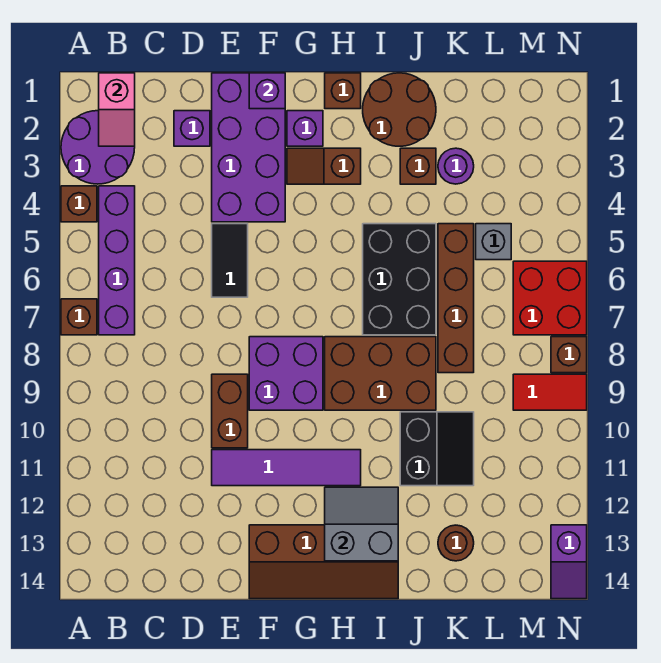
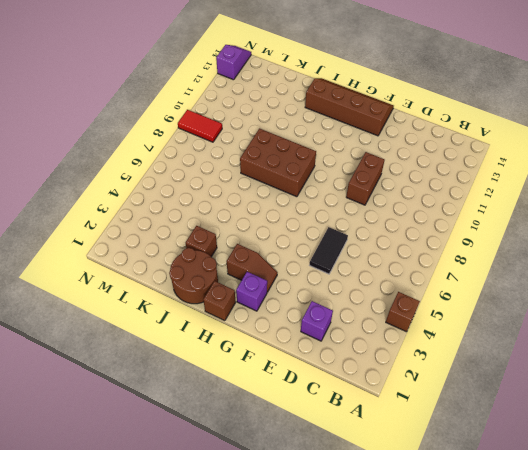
none -> purple round brick A2:B3 level 1
none -> brown brick A7 level 1
none -> purple brick B4:B7 level 1
none -> purple brick E1:F4 level 1

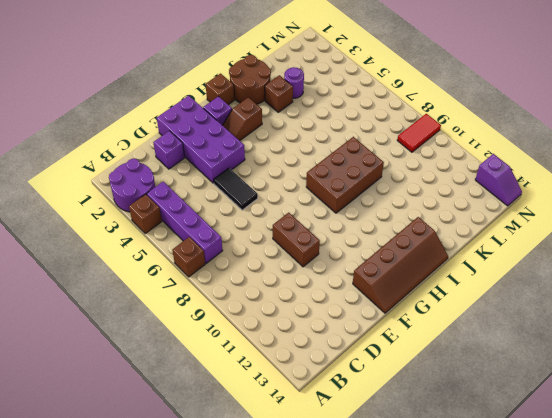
none -> purple tile E11:H11 level 1
none -> purple brick F8:G9 level 1
none -> black brick I5:J7 level 1
none -> black slope J10:K11 level 1 top J

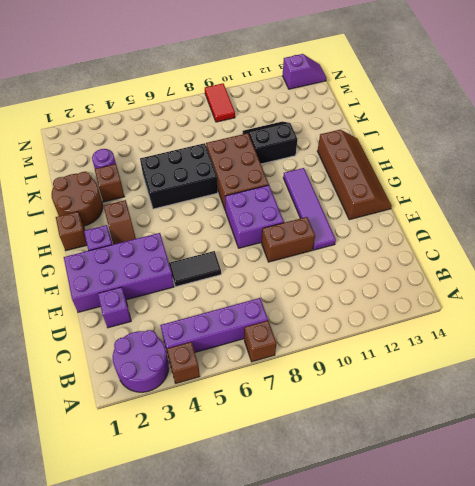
none -> brown brick K5:K8 level 1
none -> brown round brick K13 level 1
none -> grey brick L5 level 1
none -> red brick M6:N7 level 1

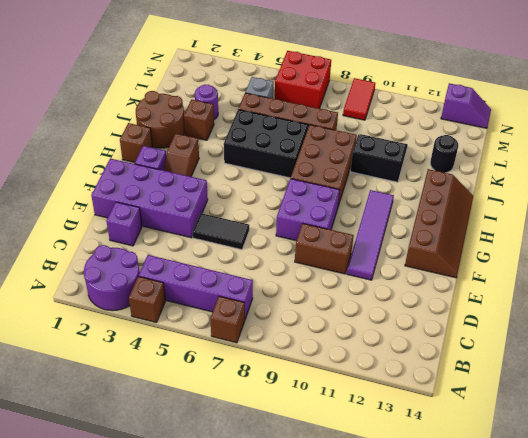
black round brick K13 level 1 -> brown round brick K13 level 1
none -> brown brick N8 level 1
none -> pink slope B1:B2 level 2 top 1
none -> purple brick F1 level 2
none -> grey slope H12:I13 level 2 top 13

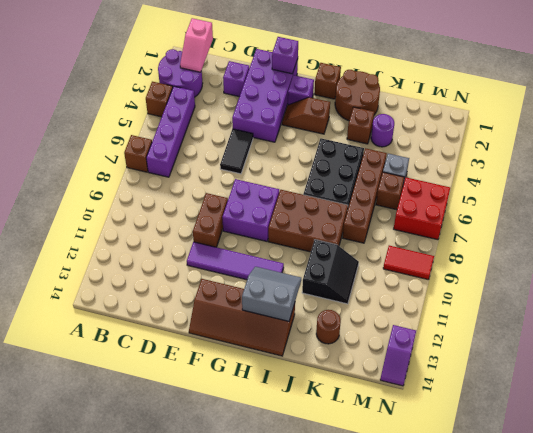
brown brick L6 level 1 -> brown brick N8 level 1

